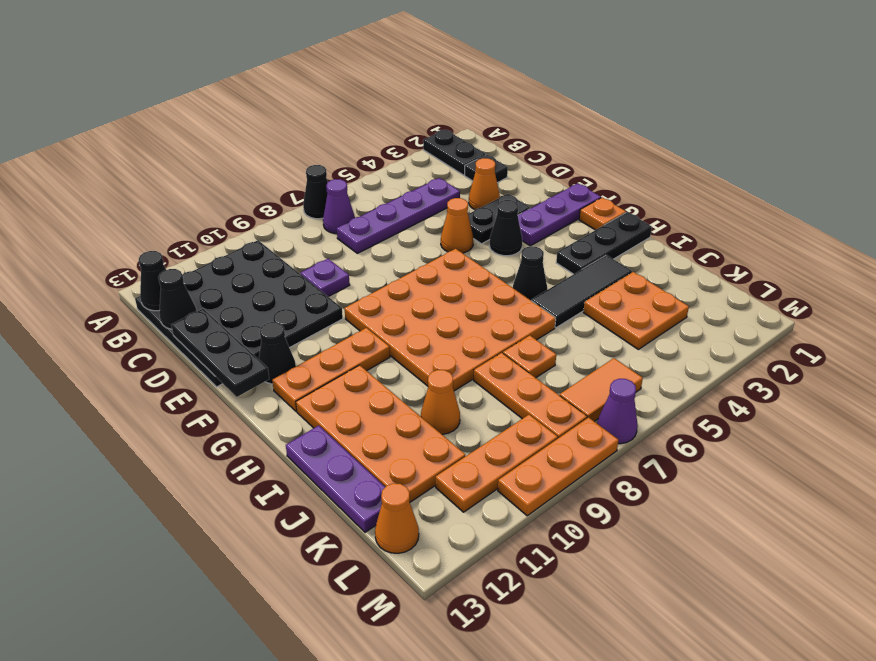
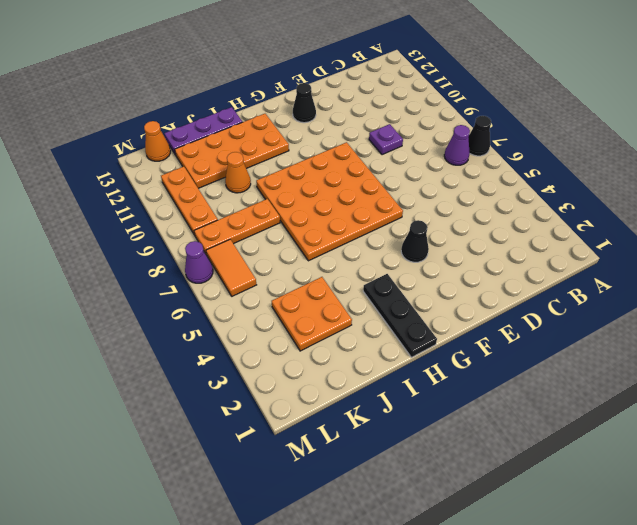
none -> black plate A2:B2 level 1
none -> black plate B10:E13 level 1
none -> black plate C2 level 1
none -> purple plate C4:C7 level 1

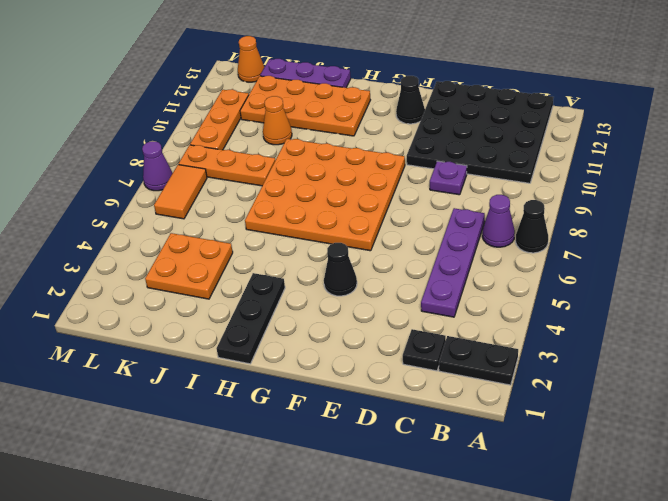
none -> orange cone D3 level 1
none -> black plate E3:E4 level 1
none -> orange cone E5 level 1
none -> purple plate F1:F3 level 1

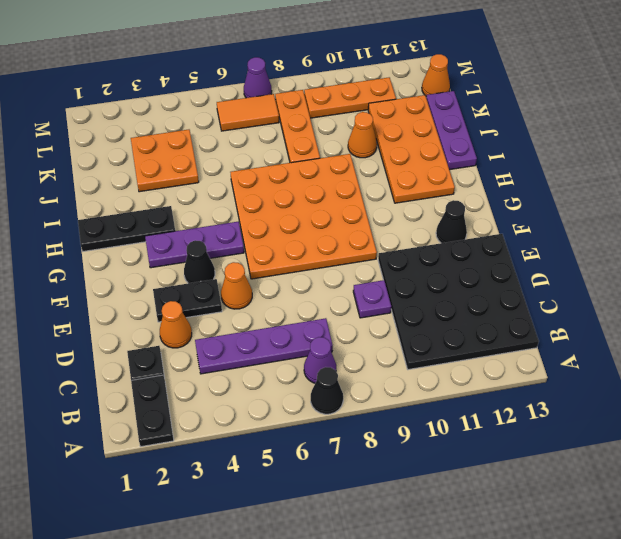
purple plate G3:G5 level 1 -> purple plate F1:F3 level 1
none -> orange plate G1 level 1
none -> orange plate G10:G12 level 1
none -> black cone H5 level 1
none -> black tile I3:I5 level 1

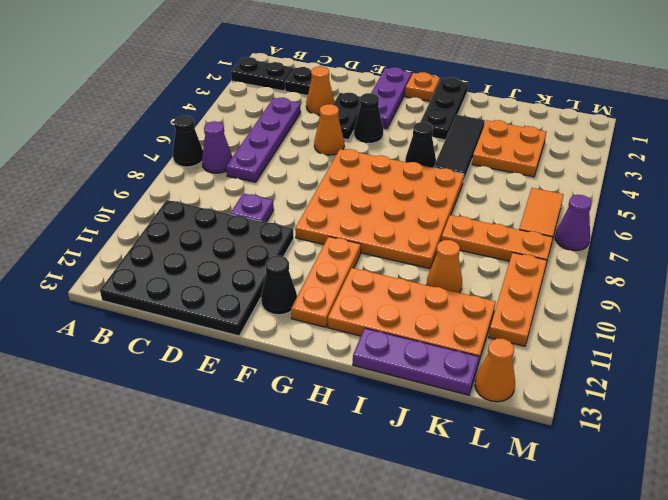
none -> orange plate J7 level 1
none -> orange plate M8:M10 level 1
none -> black cone B13 level 2
none -> black cone C13 level 2

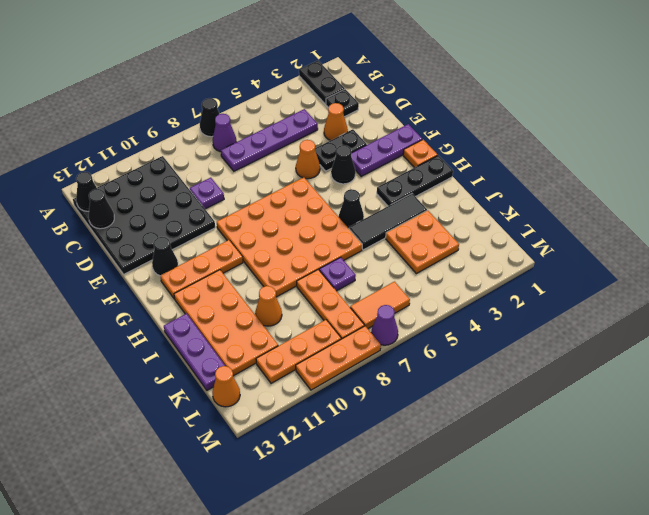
purple plate J7 level 1 -> orange plate J7 level 1
none -> black plate D13:F13 level 2

